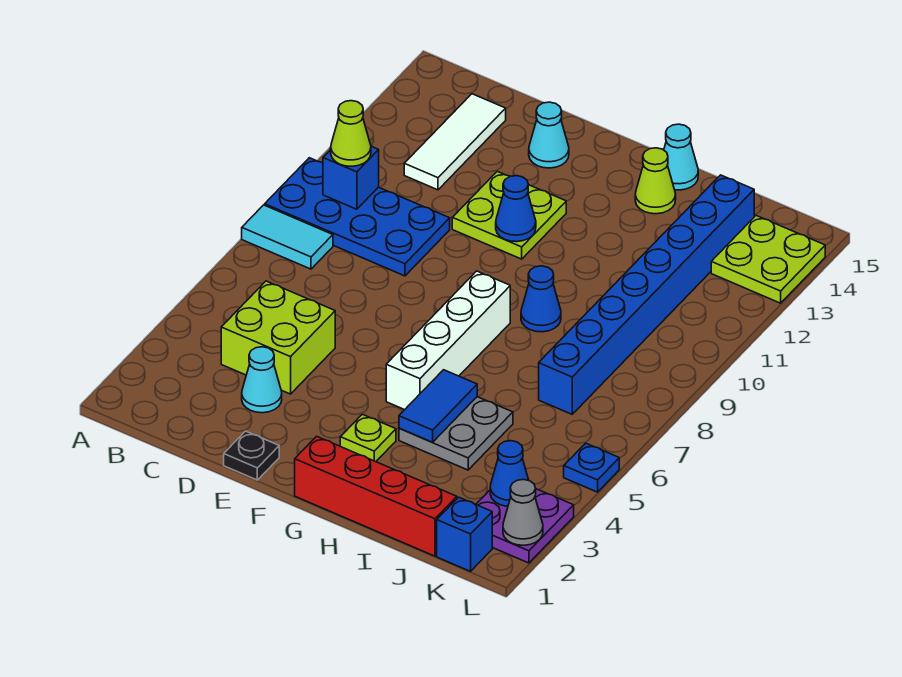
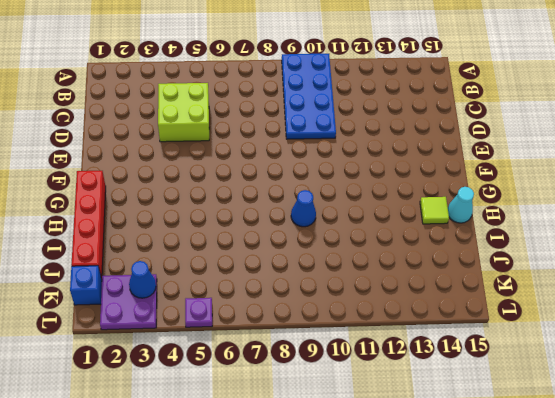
lime tile H14 level 1 -> lime cone H14 level 1
purple plate L5 level 1 -> blue plate L5 level 1
none -> cyan tile A8:B8 level 1
none -> white tile C12:C14 level 1
none -> cyan cone D3 level 1

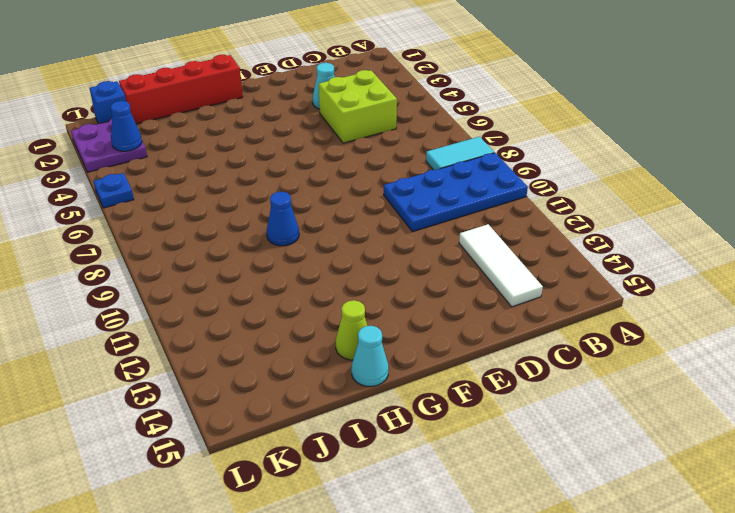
none -> black plate E1 level 1
none -> lime plate E11:F12 level 1
none -> cyan cone E14 level 1

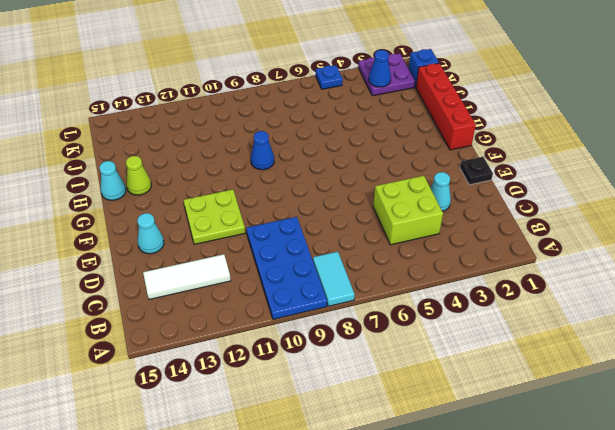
none -> lime plate G3 level 1
none -> white brick G5:G8 level 1
none -> grey plate H4:I5 level 1

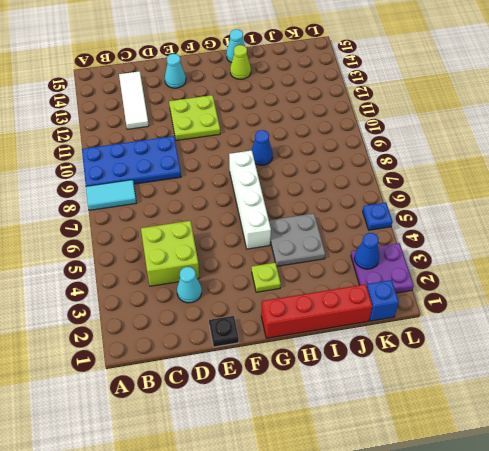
none -> blue brick J7:J14 level 1
none -> lime plate K13:L14 level 1
none -> blue brick B10 level 2

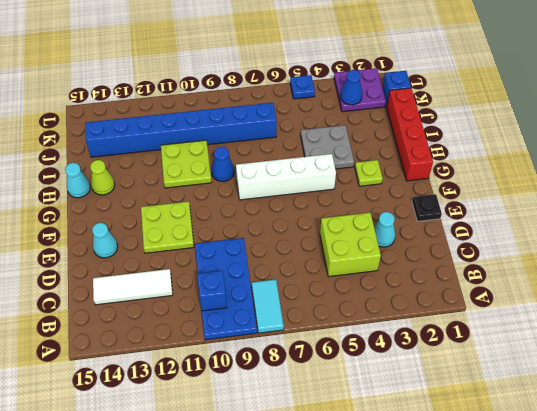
lime plate H10:I11 level 1 -> lime plate K13:L14 level 1
none -> blue cone F11 level 2
none -> blue tile H4:H5 level 2
none -> grey cone L2 level 2

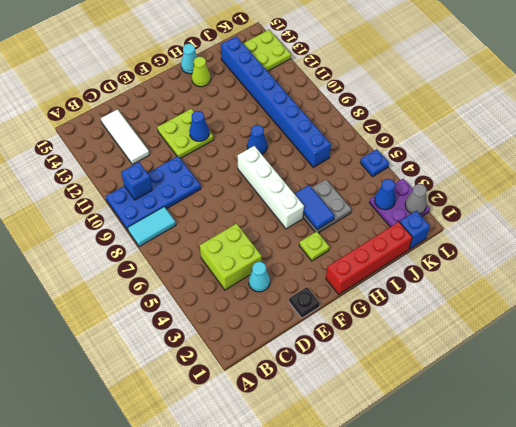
none -> cyan cone E14 level 1
none -> lime cone B10 level 3

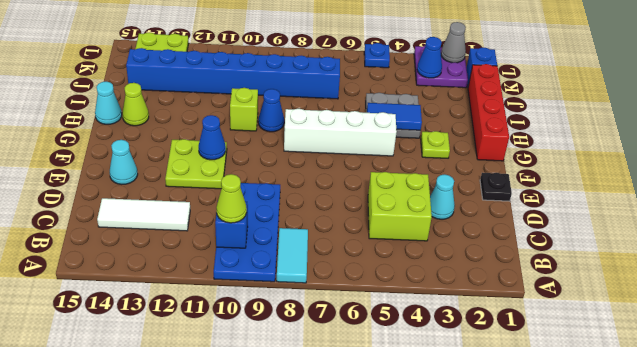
lime brick H10 level 1 -> none

